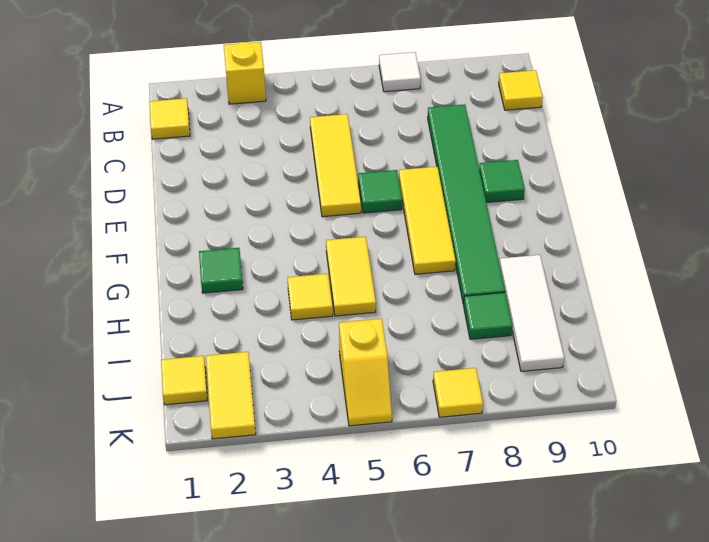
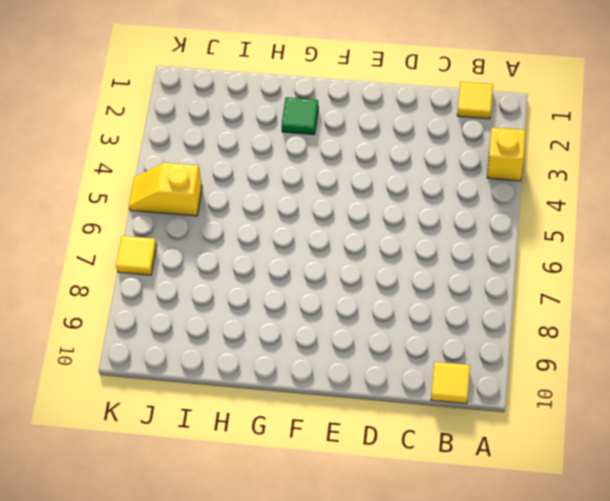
none -> white tile A7 level 1
none -> yellow tile C5:E5 level 1
none -> green tile C8:H8 level 1

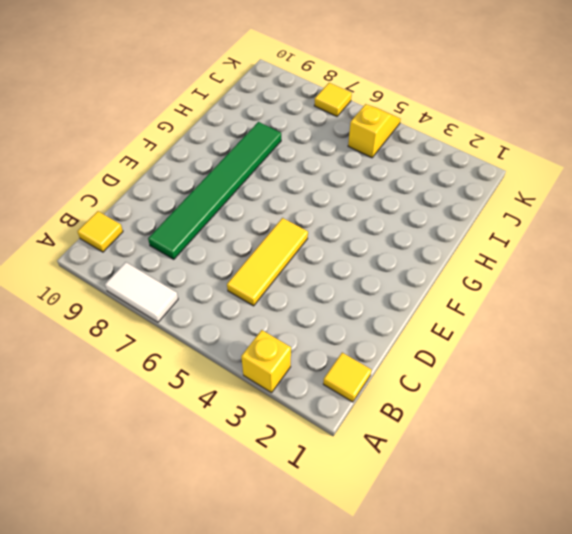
white tile A7:A8 level 1 -> white tile A7 level 1
none -> green tile E6 level 1
none -> yellow tile E7:G7 level 1
none -> green tile E9 level 1

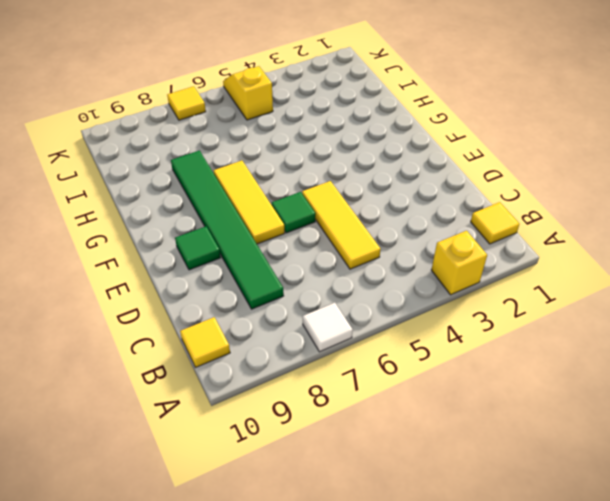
none -> green tile G2 level 1
none -> yellow tile G5:H5 level 1
none -> yellow tile H4 level 1

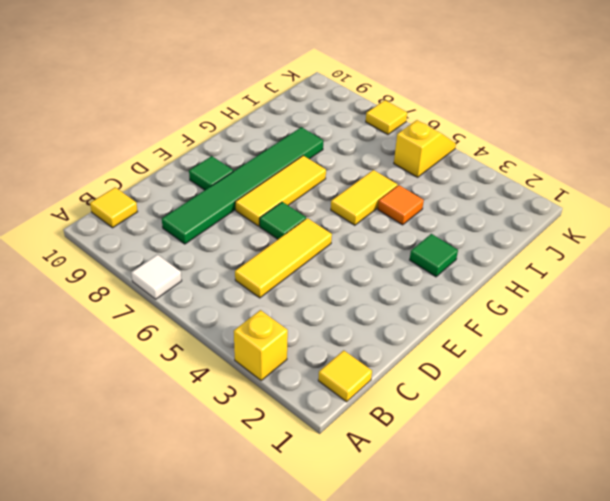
orange tile H4 level 1 -> yellow tile H4 level 1
none -> white tile H9:J9 level 1
none -> green tile I8 level 1
none -> yellow tile J1 level 1

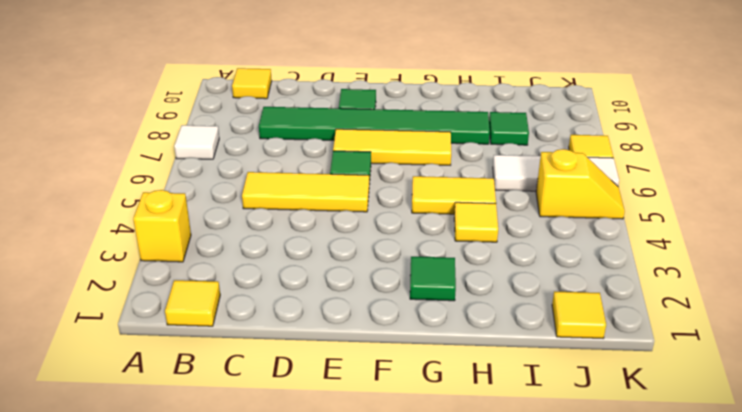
white tile I6:K6 level 1 -> white tile H9:J9 level 1
none -> yellow tile J2:K2 level 1

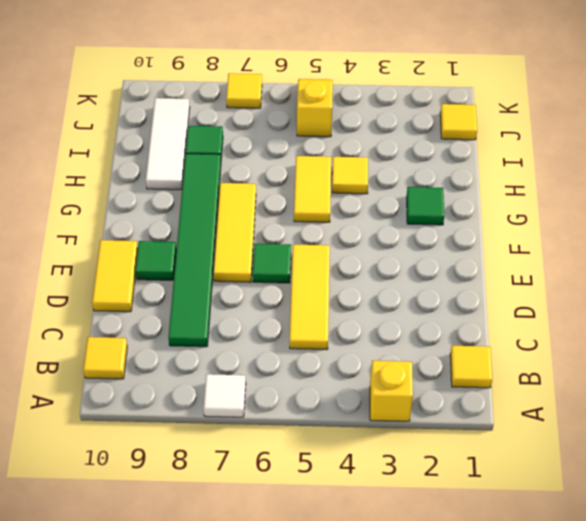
yellow tile D10:E10 level 1 -> yellow tile J2:K2 level 1

